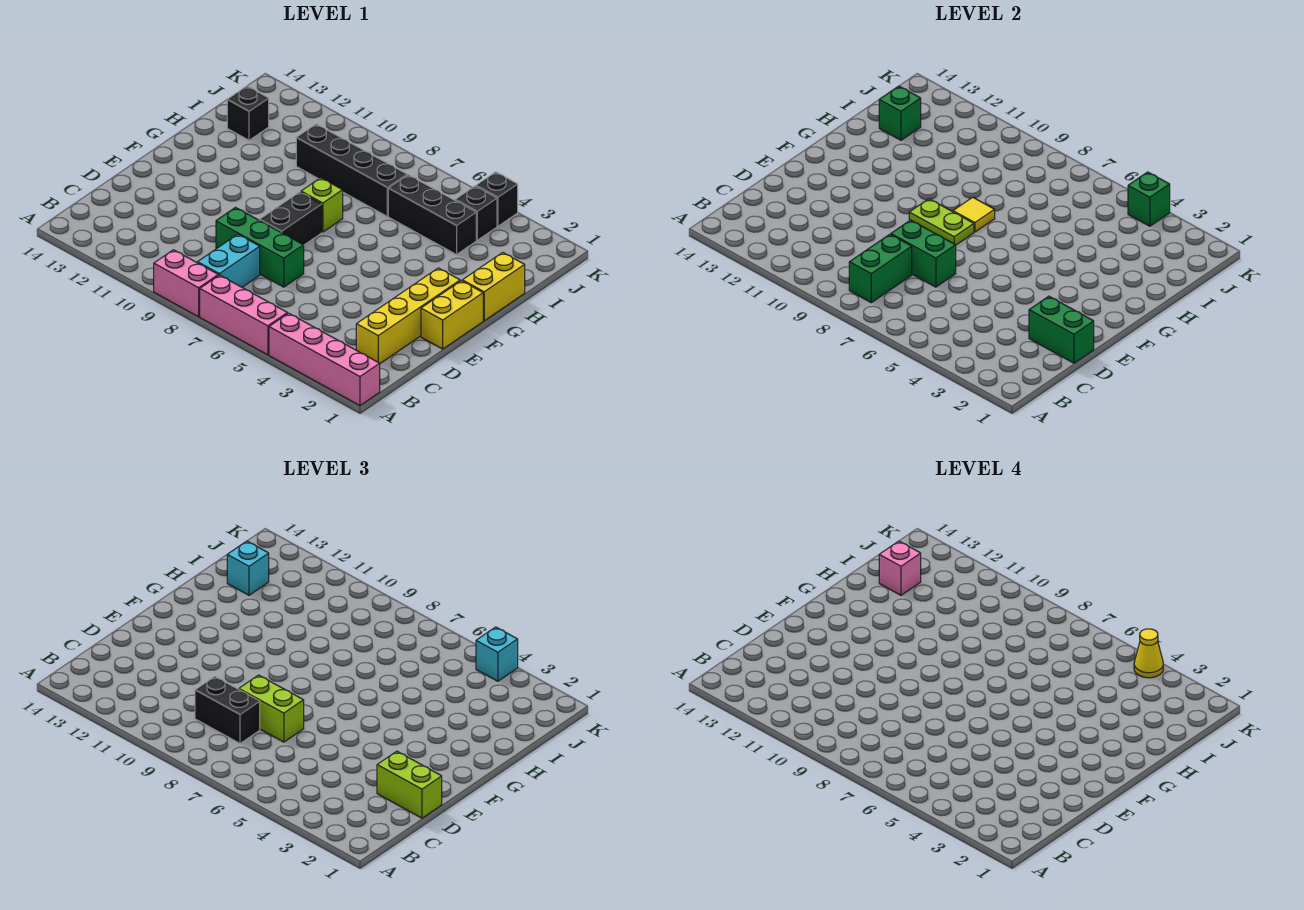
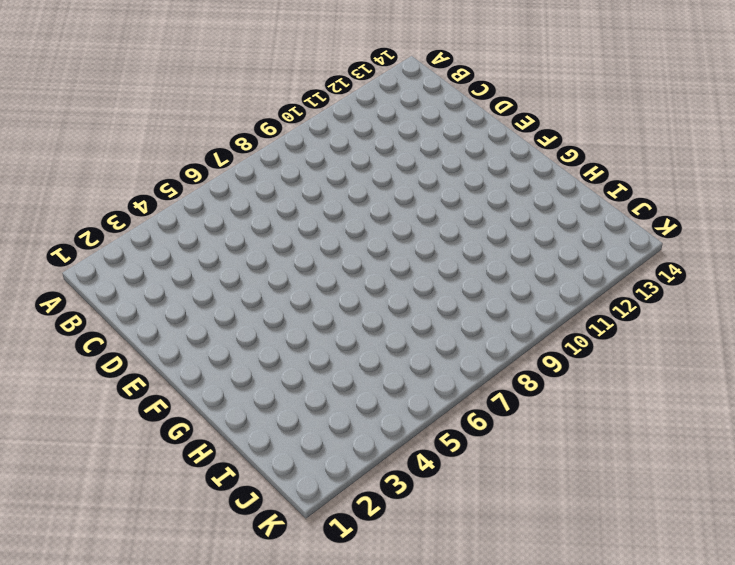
none -> pink brick A1:A4 level 1
none -> pink brick A5:A7 level 1
none -> pink brick A8:A9 level 1

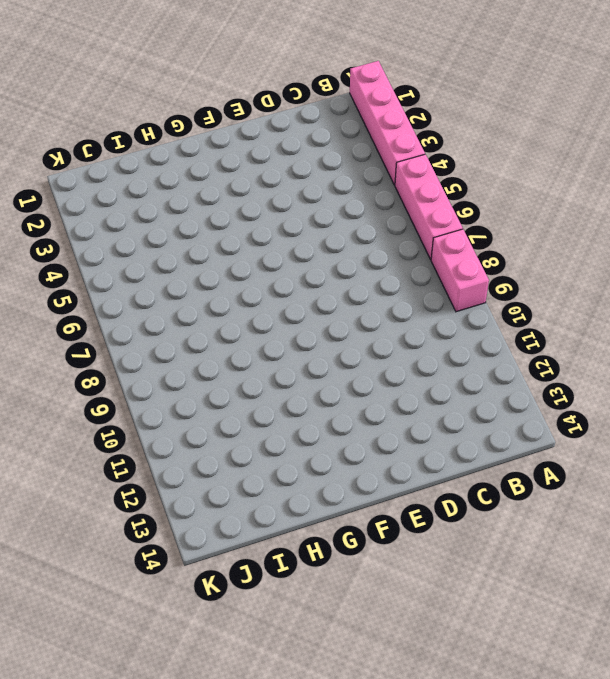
none -> cyan brick B8:C8 level 1
none -> yellow brick C2:F2 level 1
none -> green brick D7:D9 level 1

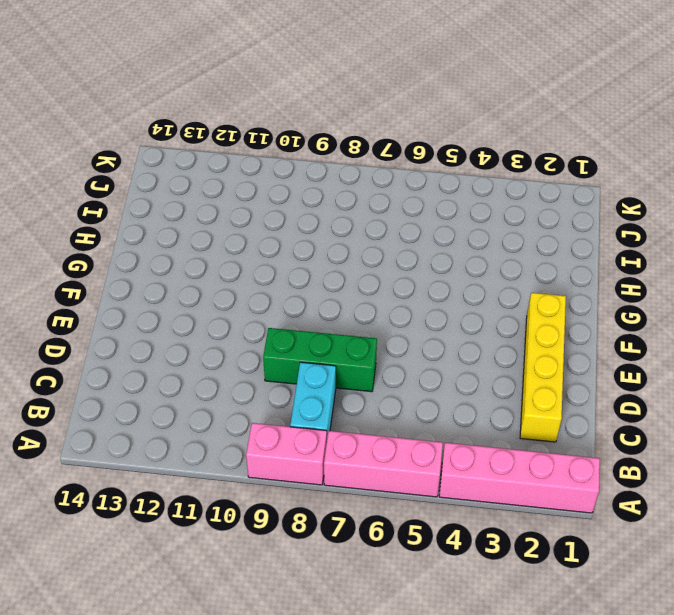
none -> yellow brick E1:F1 level 1
none -> black brick E8:F8 level 1
none -> yellow brick G1:H1 level 1

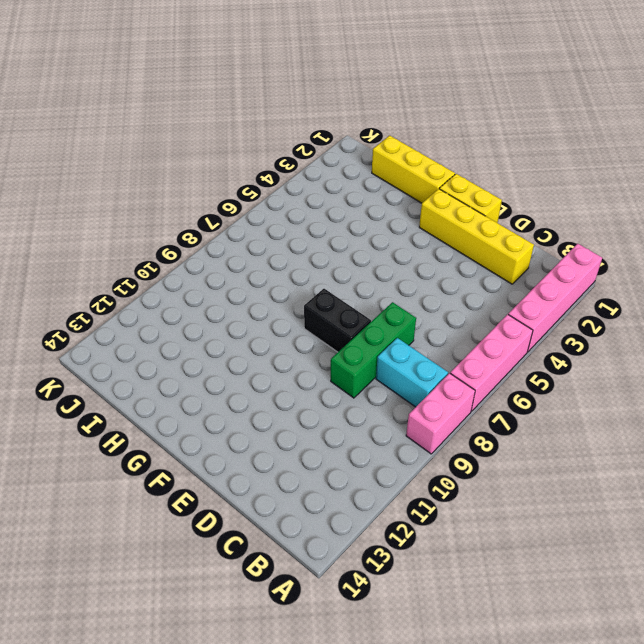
yellow brick G1:I1 level 1 -> yellow brick G1:H1 level 1
none -> lime brick G8 level 1
none -> black brick I4:I6 level 1
none -> black brick I7:I10 level 1

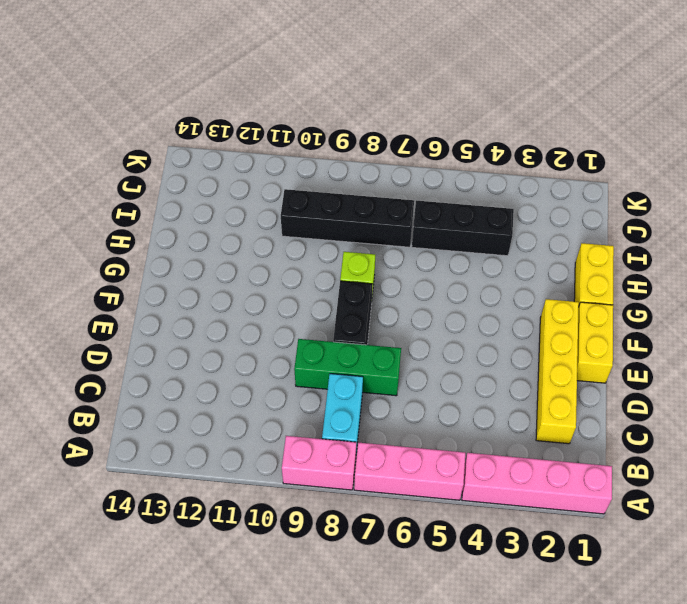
none -> black brick I13 level 1
none -> black brick J4 level 1
none -> black brick K4 level 1

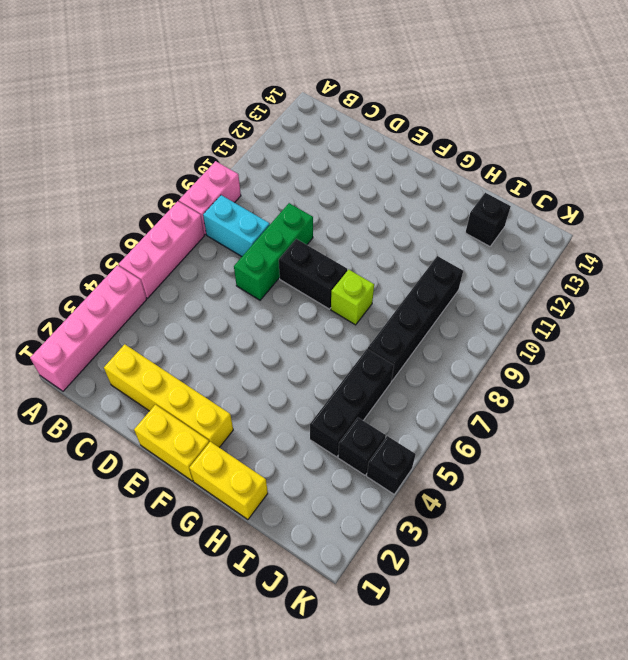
none -> green brick B8:C8 level 2
none -> green brick D1:D2 level 2
none -> green brick D7:D8 level 2

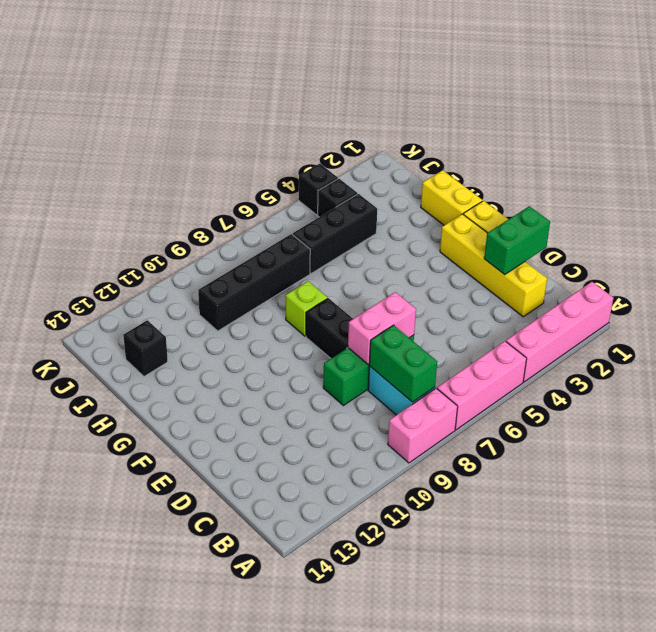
pink brick D7:D8 level 2 -> green brick D7:D8 level 2
none -> lime plate F8:F9 level 2
none -> yellow tile G8 level 2
none -> green brick I13 level 2

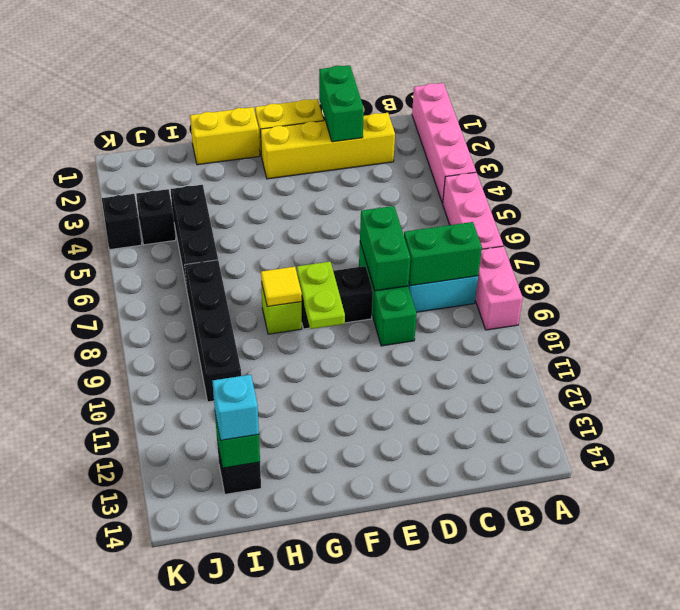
none -> green brick K4 level 2
none -> black brick C8:C9 level 3
none -> lime brick D1:D2 level 3

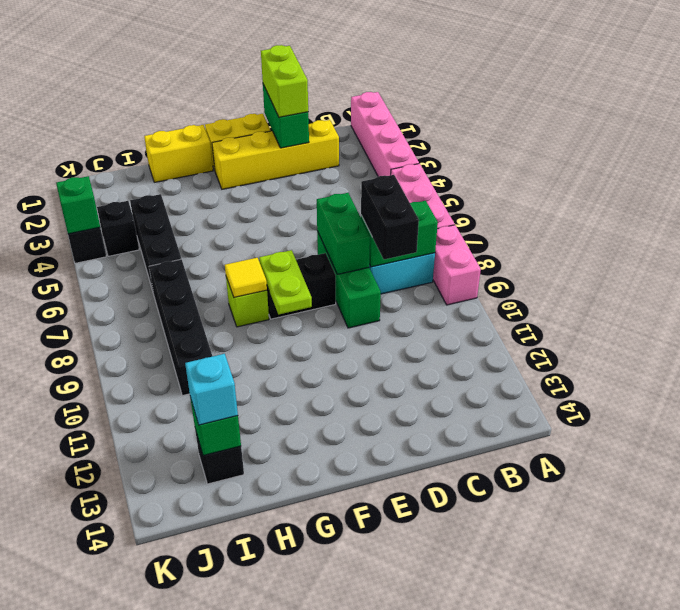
none -> lime brick D7:D8 level 3
none -> cyan brick K4 level 3
none -> pink brick I13 level 4

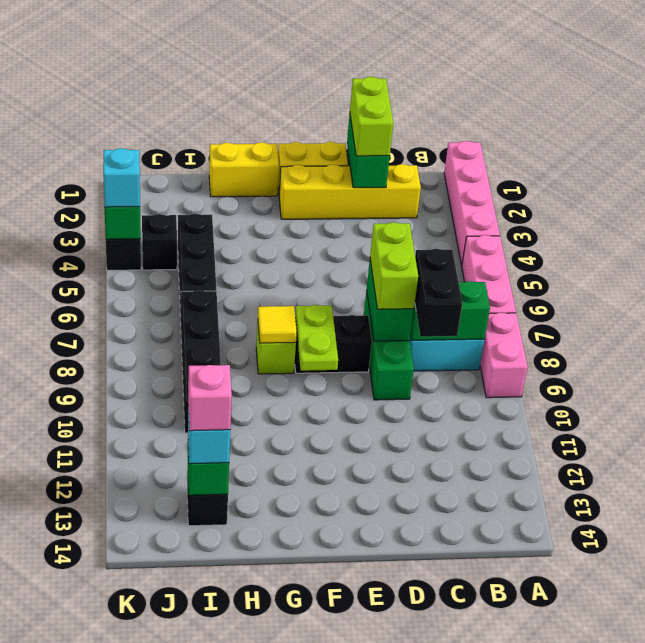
none -> yellow cone K4 level 4

